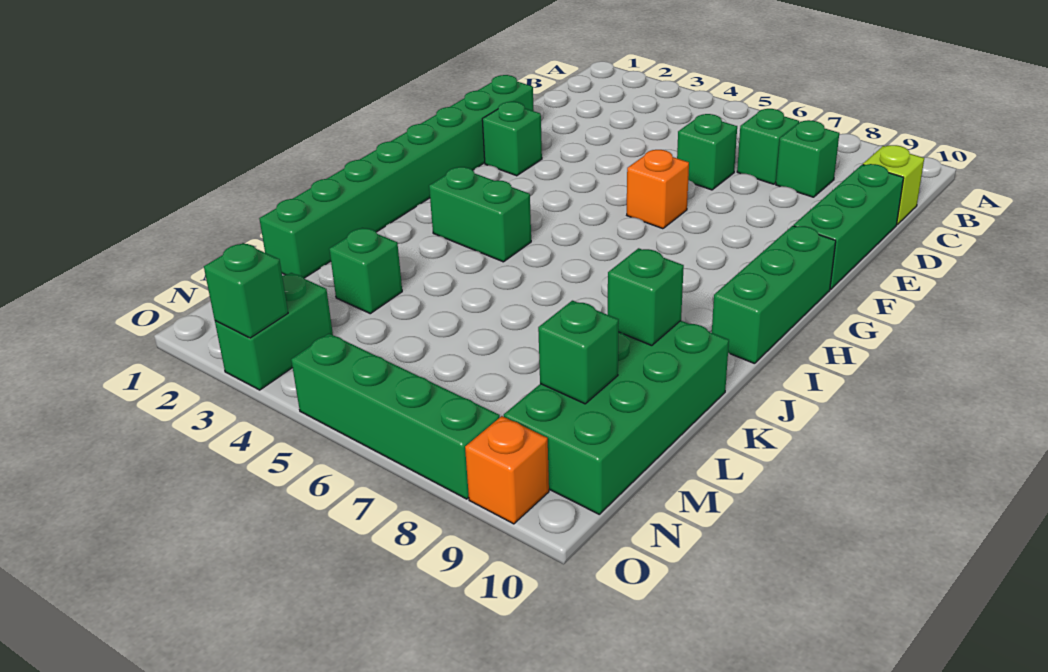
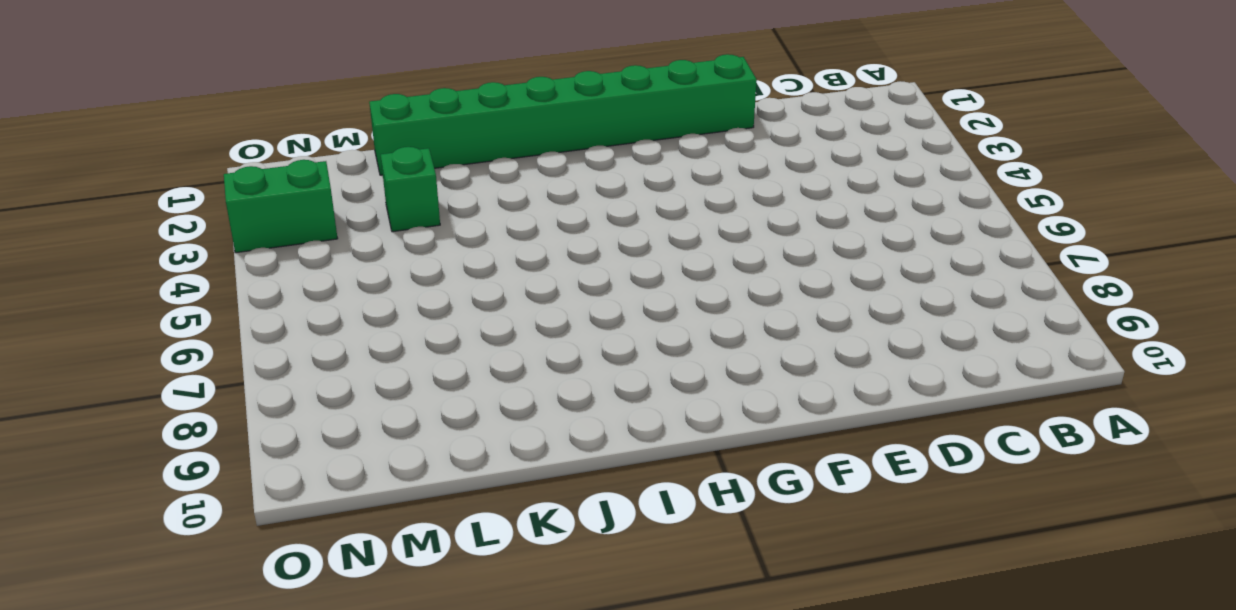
none -> green brick C7 level 1
none -> green brick C8 level 1
none -> lime brick C10 level 1

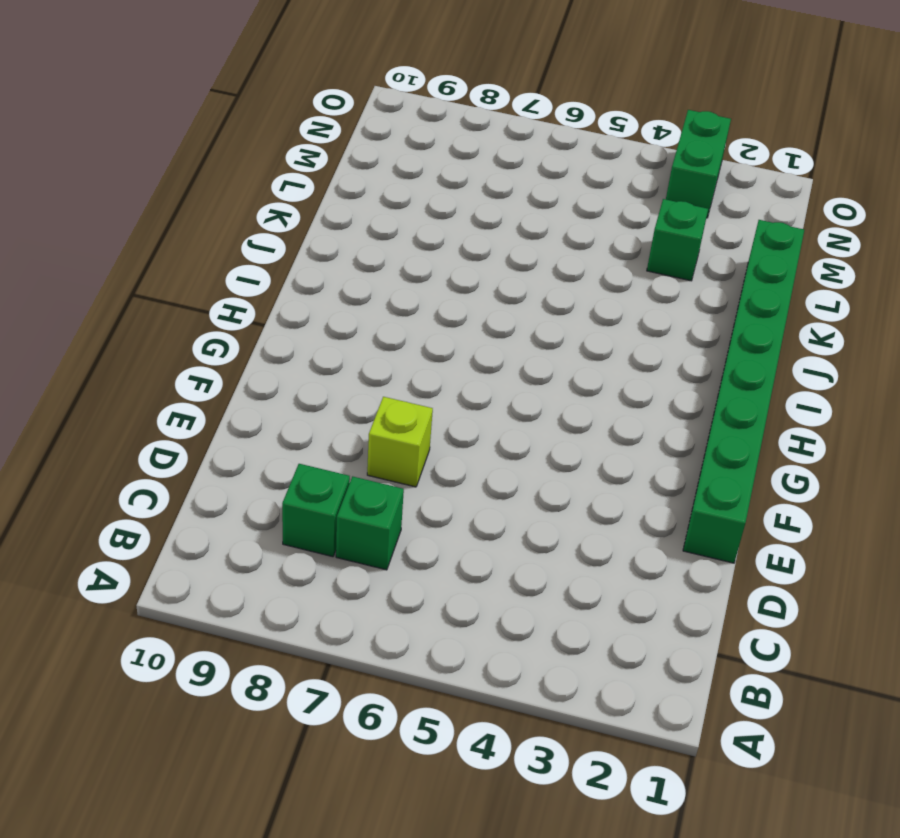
lime brick E7 level 1 -> lime brick C10 level 1
none -> green brick D6 level 1
none -> green brick D10:F10 level 1
none -> green brick F2 level 1

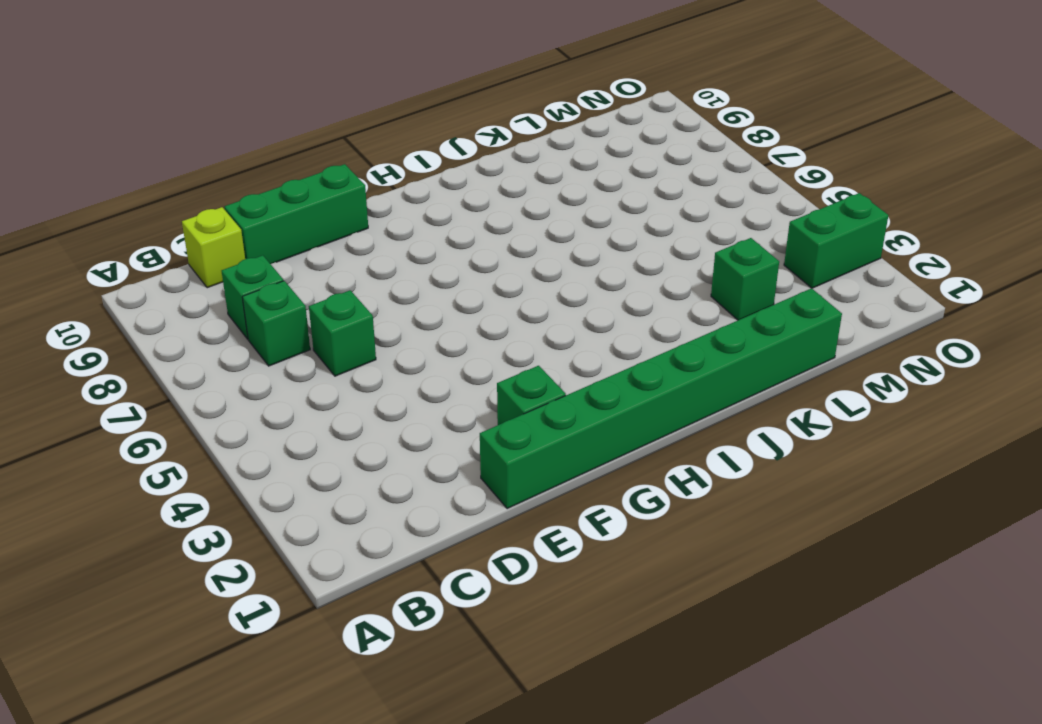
none -> orange brick F6 level 1
none -> green brick G10:I10 level 1
none -> green brick I3:I4 level 1

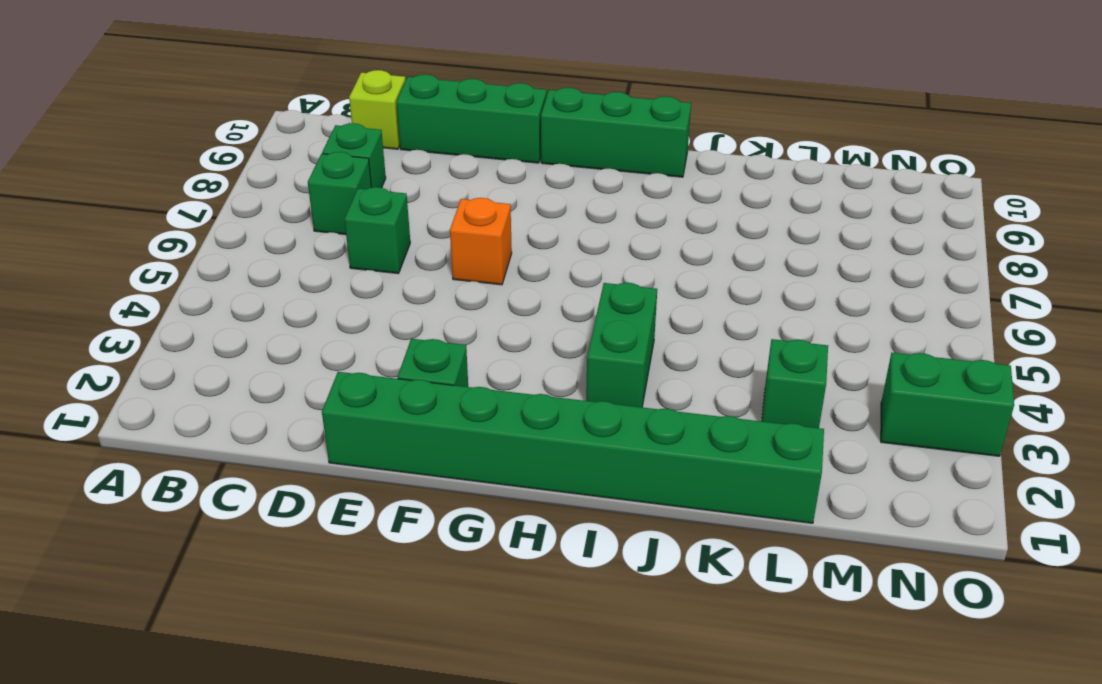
none -> green brick K9:N10 level 1
none -> green brick O5:O8 level 1
none -> orange brick O9 level 1

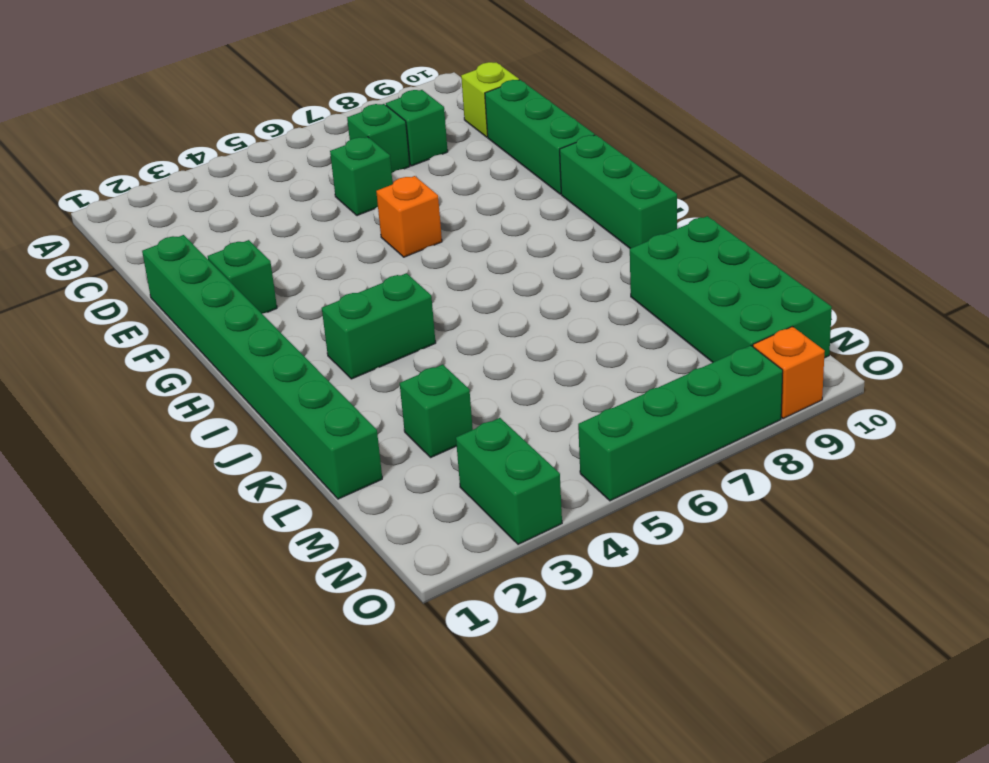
none -> green brick K9 level 2
none -> green brick M9 level 2
none -> green brick O3 level 2

